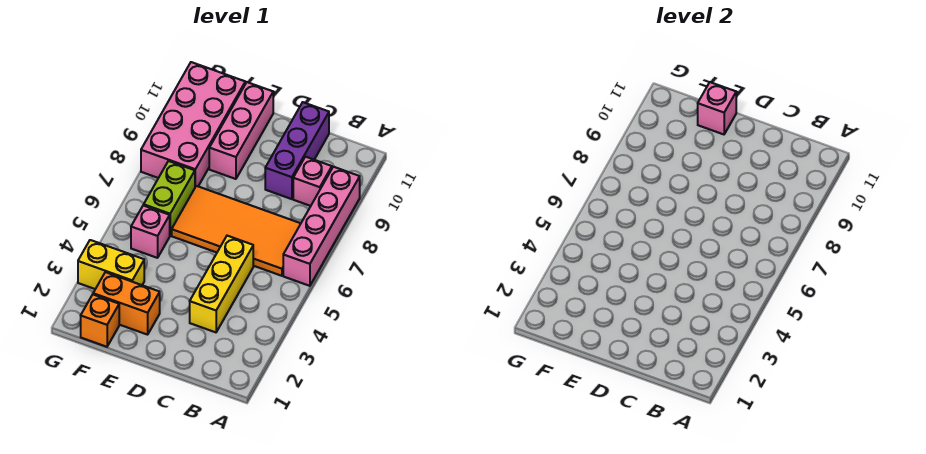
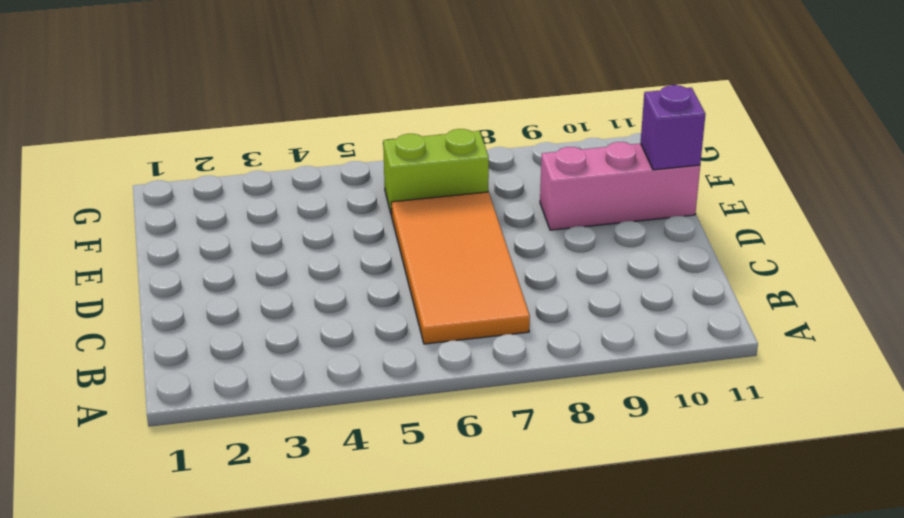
purple brick E11 level 2 -> pink brick E11 level 2
none -> pink brick A6:A9 level 1
none -> pink brick B9 level 1
none -> yellow brick C3:C5 level 1

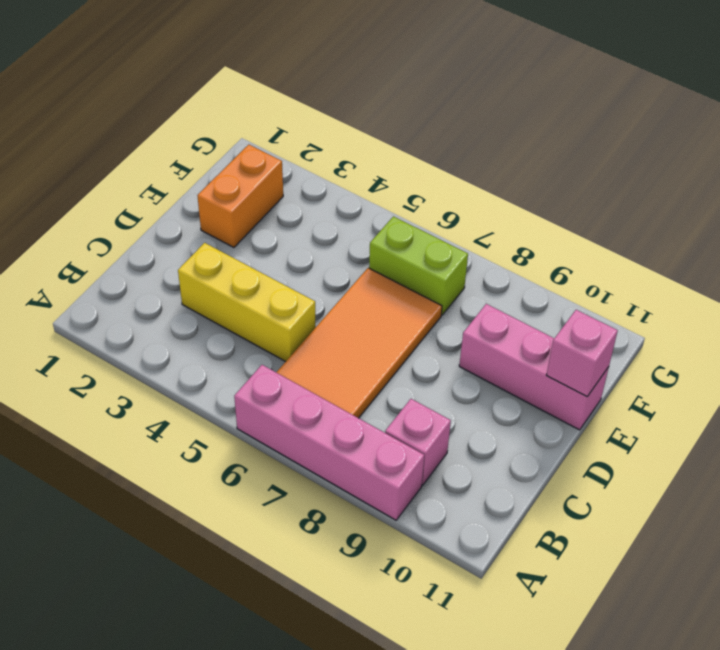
none -> purple brick C9:C11 level 1
none -> orange brick F1 level 1
none -> yellow brick F3:G3 level 1

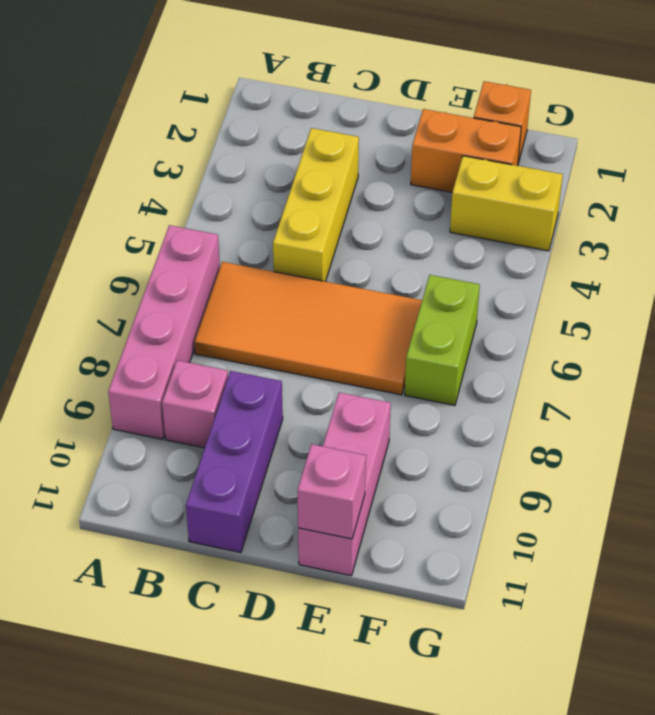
none -> pink brick F5 level 1
none -> pink brick F8:G11 level 1

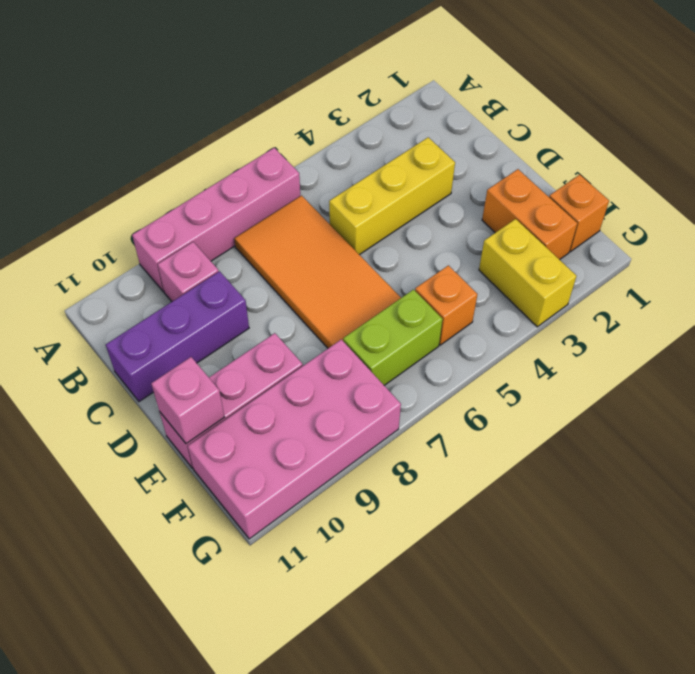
orange brick F5 level 1 -> pink brick F5 level 1

